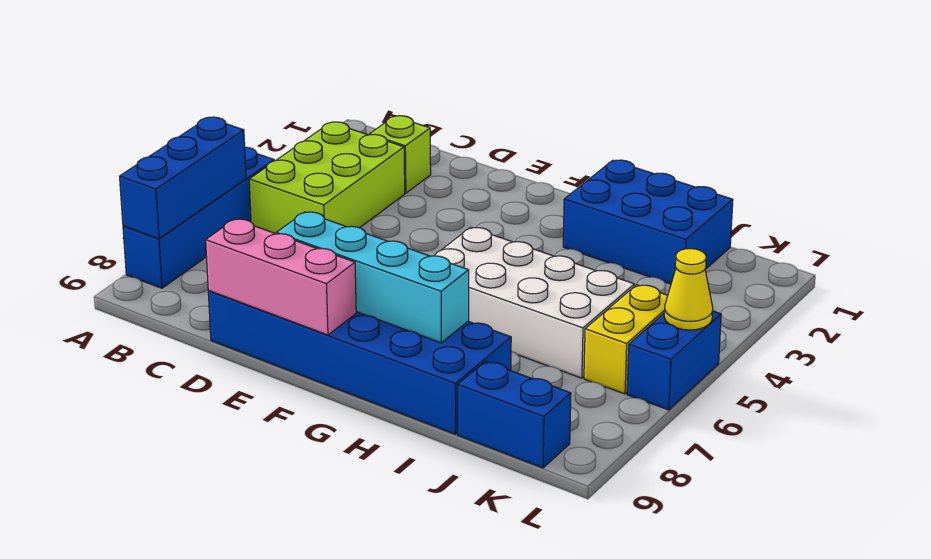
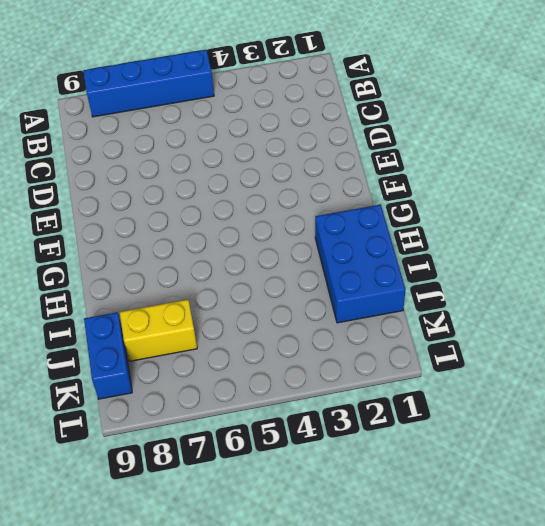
yellow brick J7:J8 level 1 -> yellow brick K5:K6 level 1
none -> lime brick B3:C5 level 1
none -> lime brick C2 level 1
none -> blue brick D8:I9 level 1

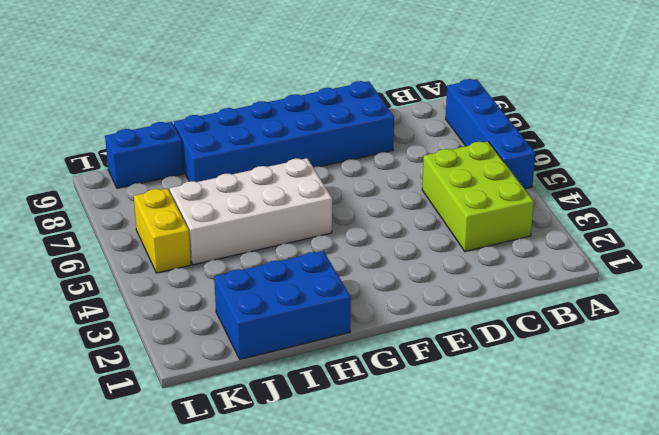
none -> lime brick C2 level 1
none -> blue brick L5:L6 level 1
none -> blue brick A6:A8 level 2

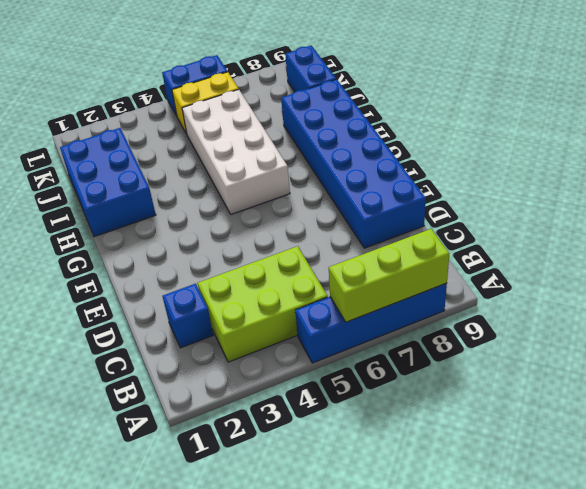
lime brick A6:A8 level 2 -> blue brick A6:A8 level 2
blue brick C2 level 1 -> lime brick C2 level 1
none -> pink brick D9:F9 level 2
none -> cyan brick E8:H8 level 2
none -> yellow cone L5 level 2

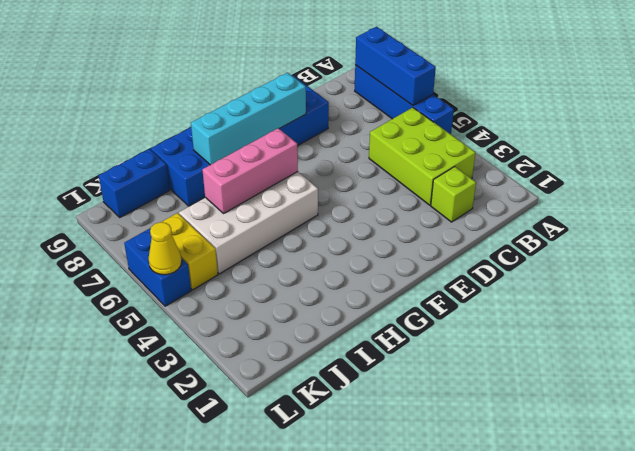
pink brick G6:I6 level 2 -> pink brick D9:F9 level 2
none -> blue brick H1:J2 level 1

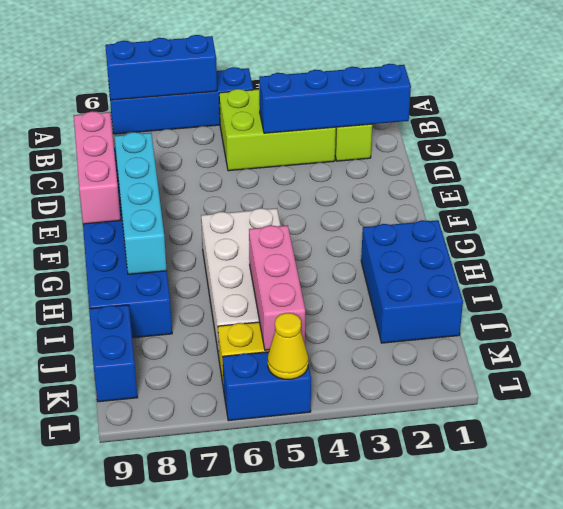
blue brick C1:C4 level 2 -> none
pink brick I5:K5 level 2 -> none

